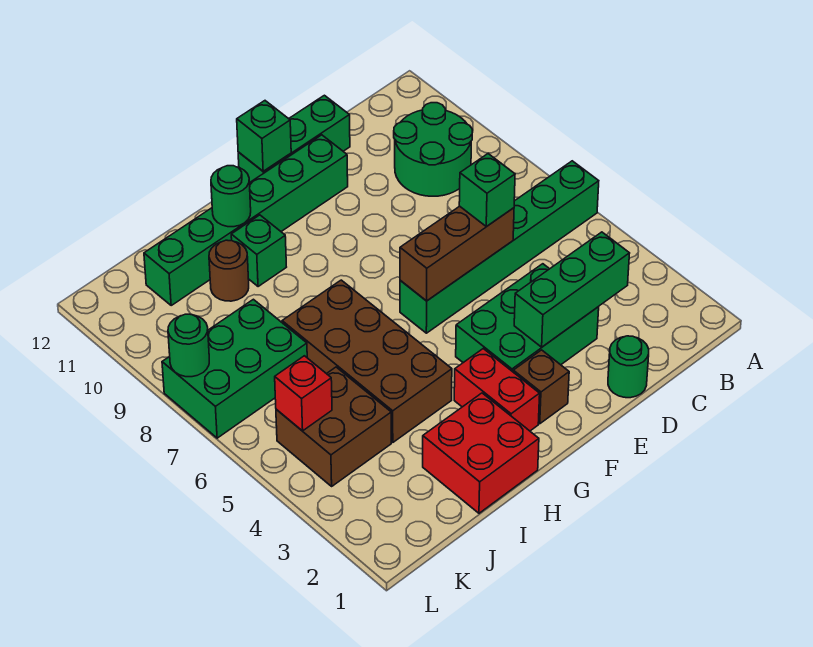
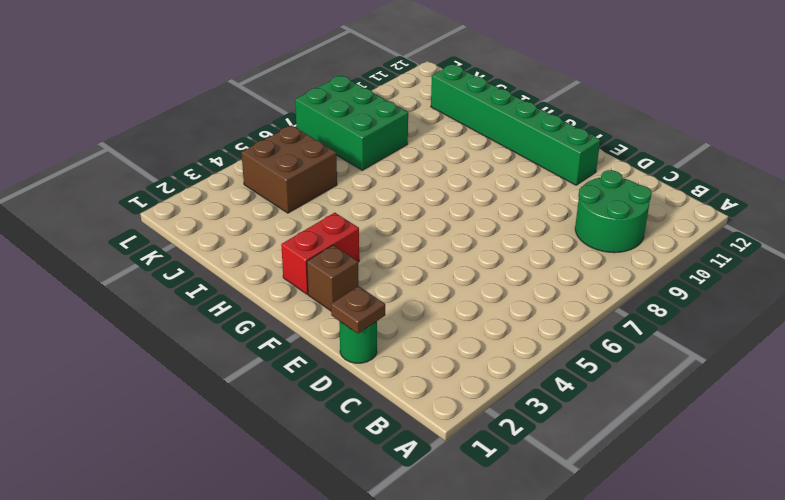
brown plate D1 level 2 -> none
none -> green brick A6:F6 level 1
none -> green brick D3:F4 level 1
none -> green brick D12:F12 level 1

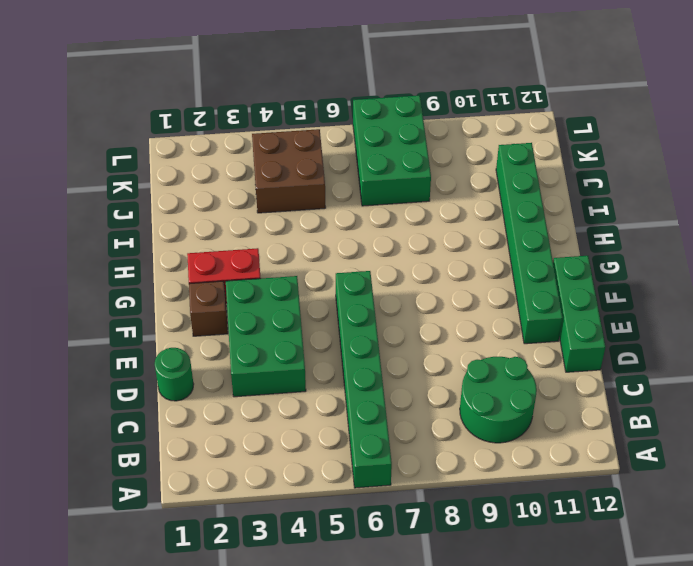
none -> red brick H1:I2 level 1
none -> brown brick H4:I7 level 1
none -> green brick H10 level 1

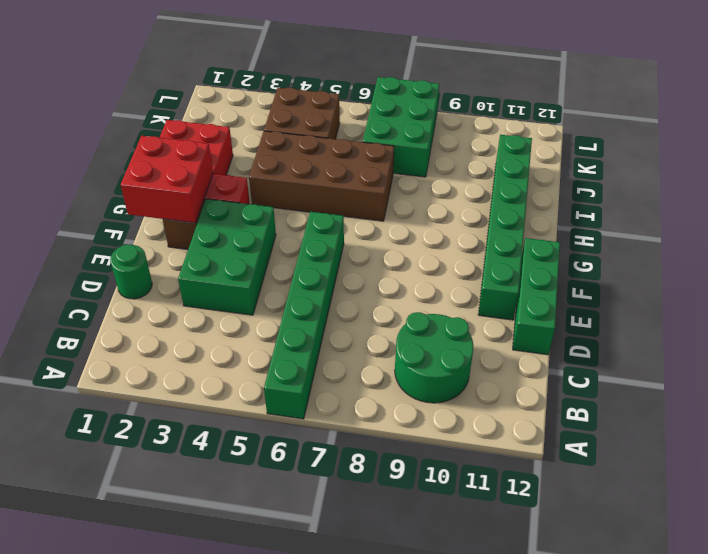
red brick F1:G2 level 2 -> none
none -> green brick H10 level 1
none -> brown round brick I10 level 1
none -> green brick C3:E3 level 2

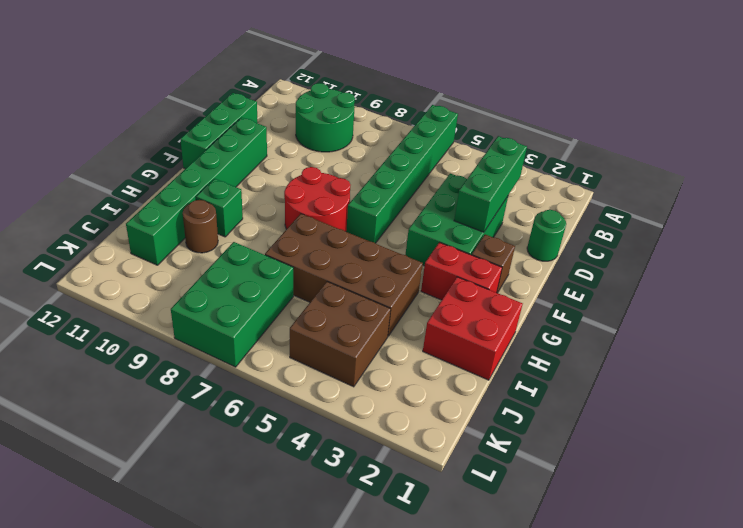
red round brick F7:G8 level 1 -> none
none -> brown brick D6:F6 level 2
none -> green brick F12 level 2
none -> green round brick H11 level 2

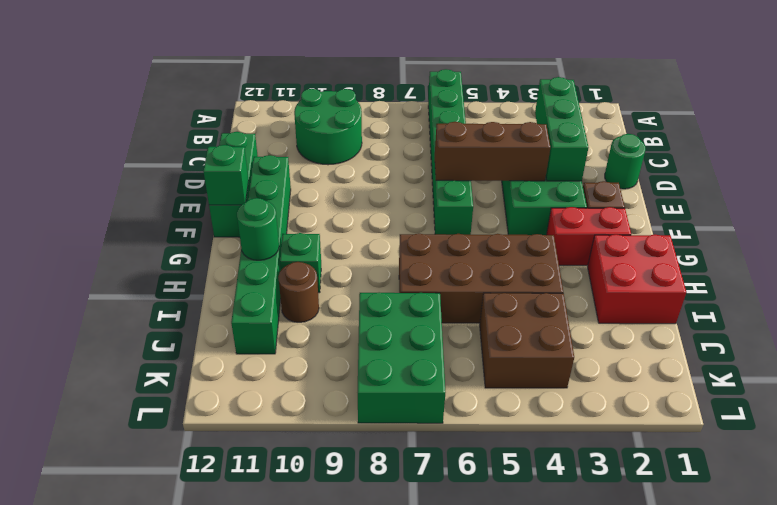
brown brick E4:E6 level 2 -> brown brick D6:F6 level 2
none -> red brick K5 level 2
none -> green round brick L8 level 2
none -> green brick D6 level 3

